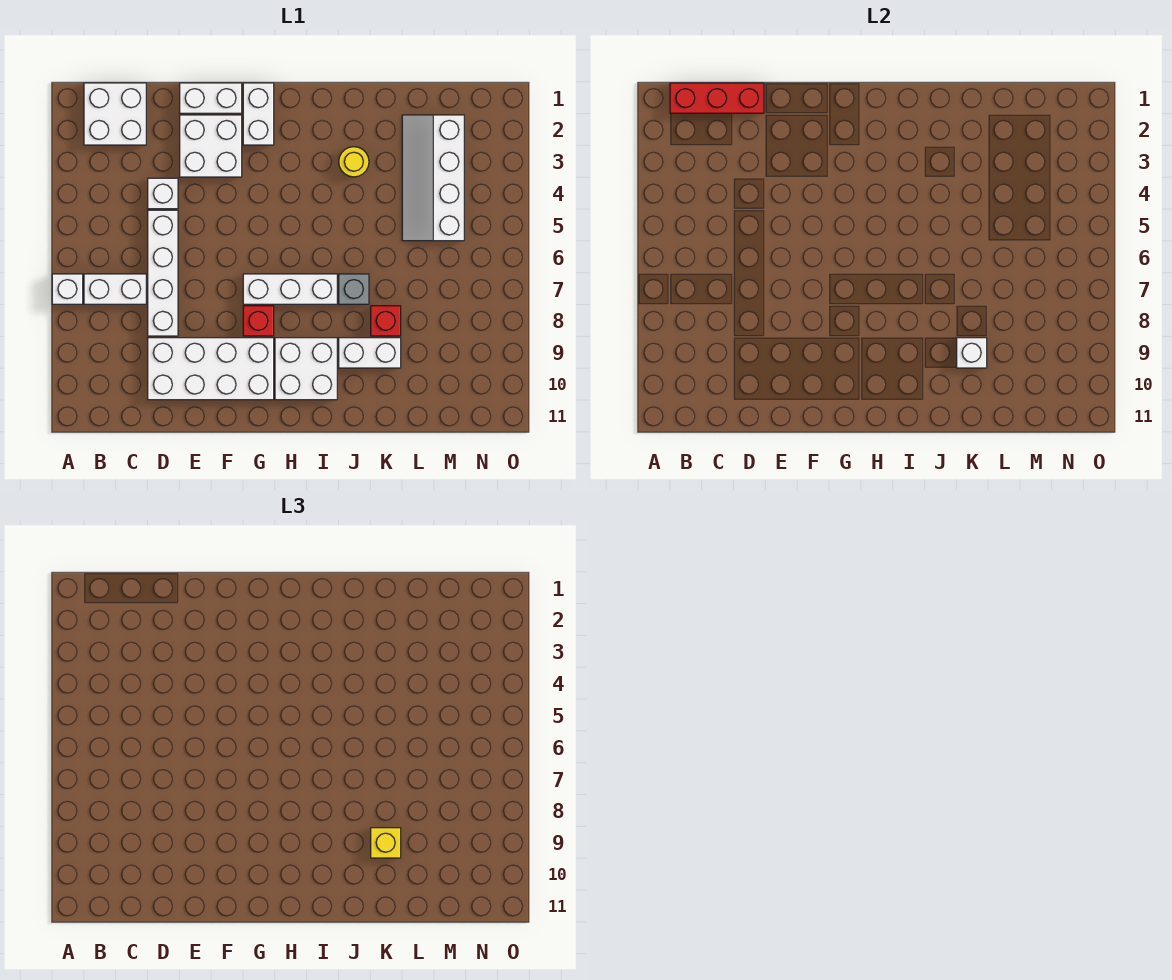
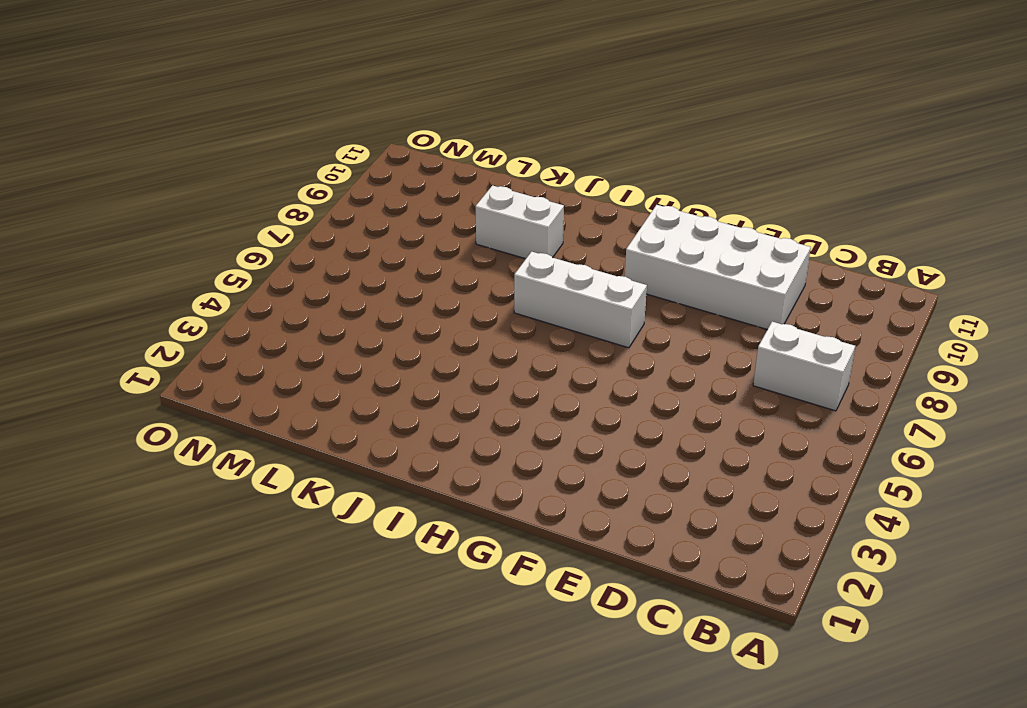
none -> white brick A7 level 1
none -> white brick B1:C2 level 1
none -> white brick D4 level 1

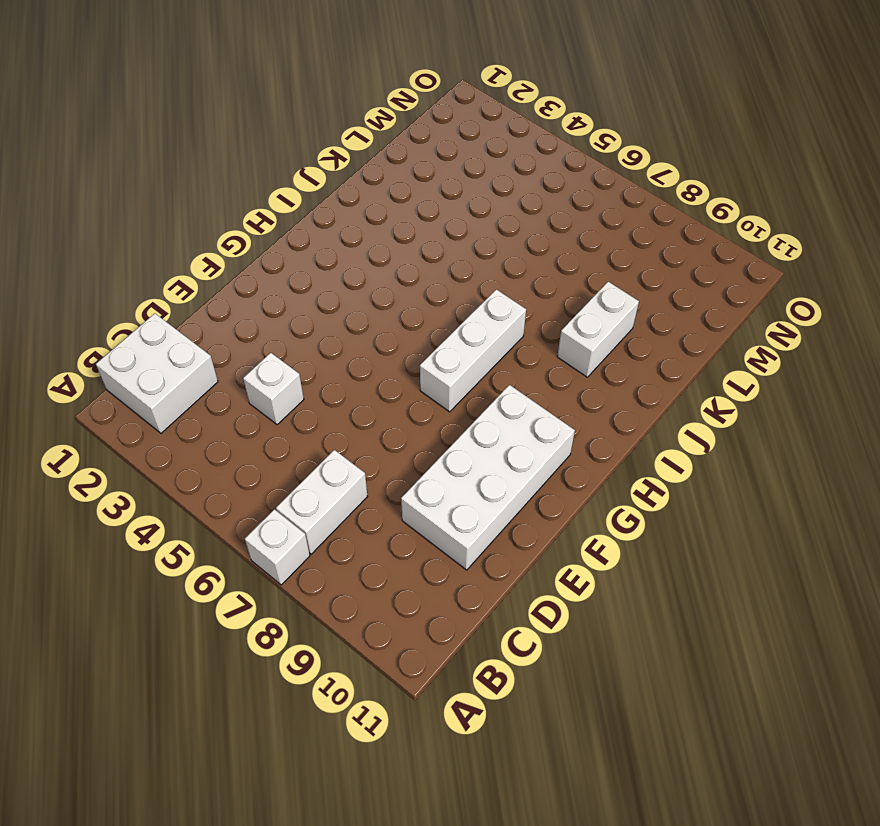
none -> white brick D5:D8 level 1
none -> white brick E1:F1 level 1
none -> white brick E2:F3 level 1

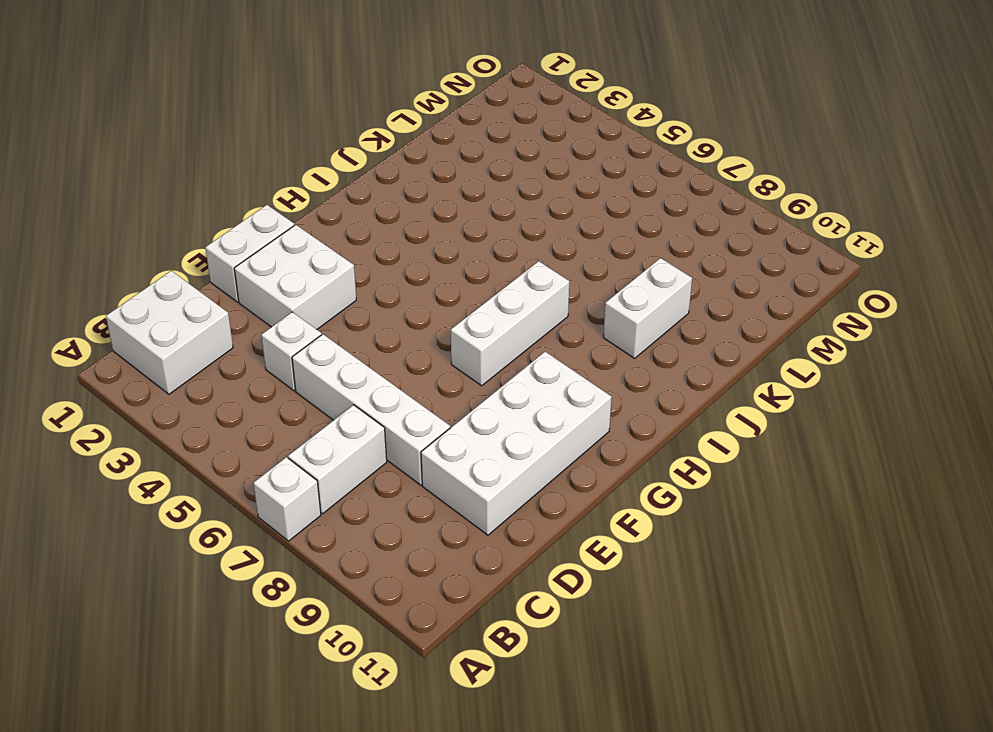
none -> white brick G1:G2 level 1
none -> red brick G8 level 1
none -> white brick H9:I10 level 1

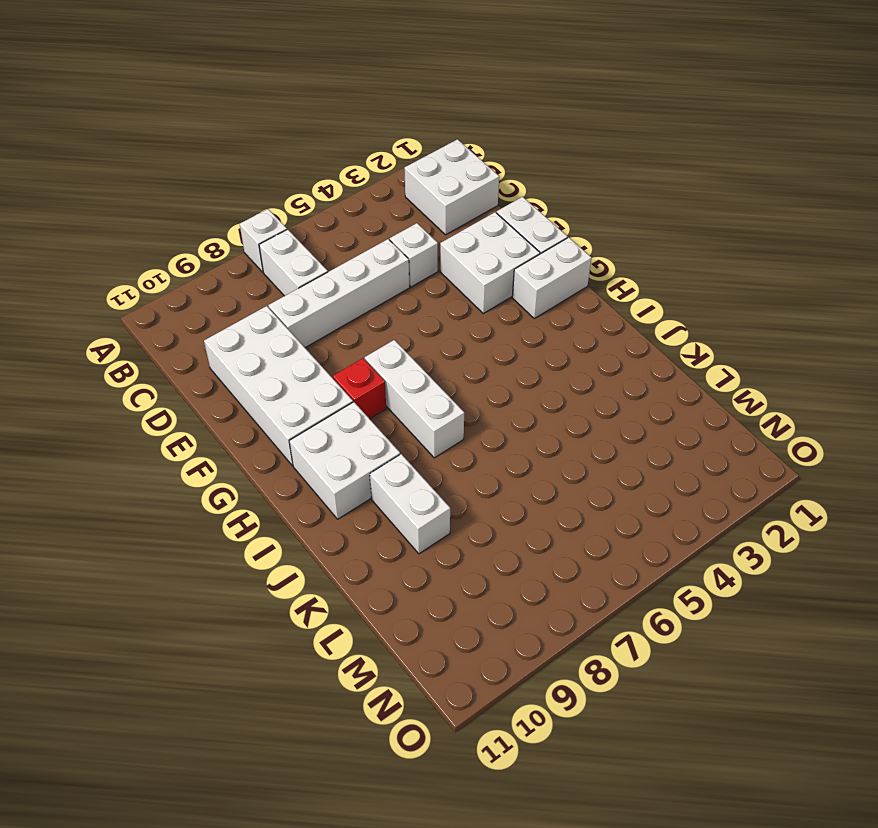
none -> yellow round brick J3 level 1
none -> grey brick J7 level 1
none -> red brick K8 level 1

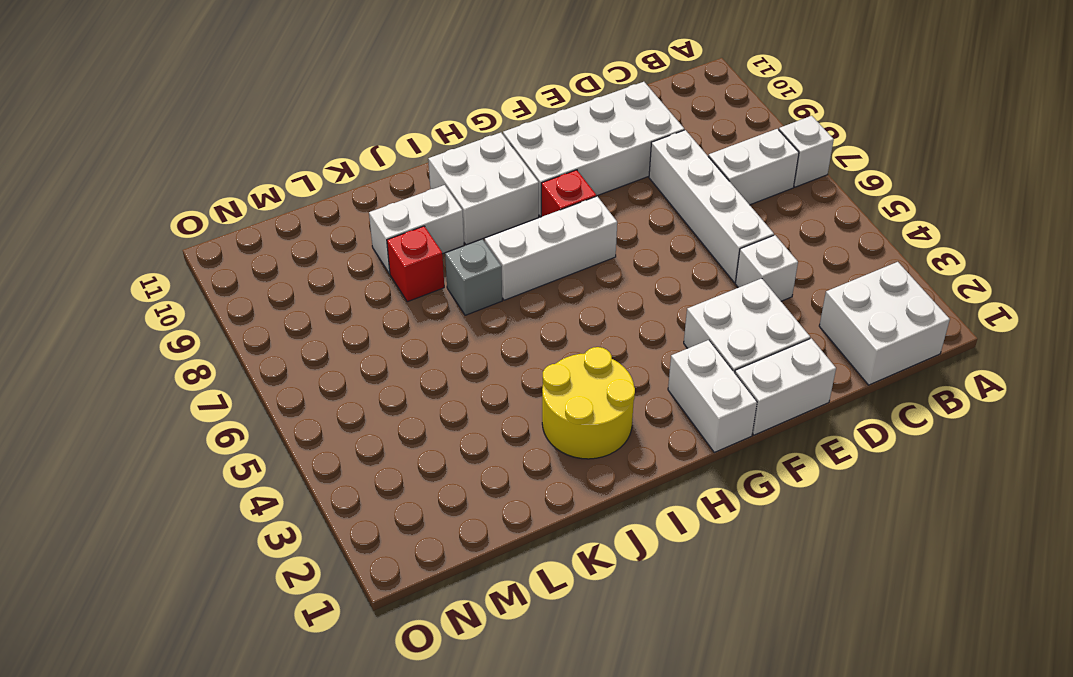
yellow round brick I2:J3 level 1 -> yellow round brick J3 level 1
none -> white slope L2:M5 level 1 top M
none -> red brick B1:D1 level 2
none -> white brick K9 level 2

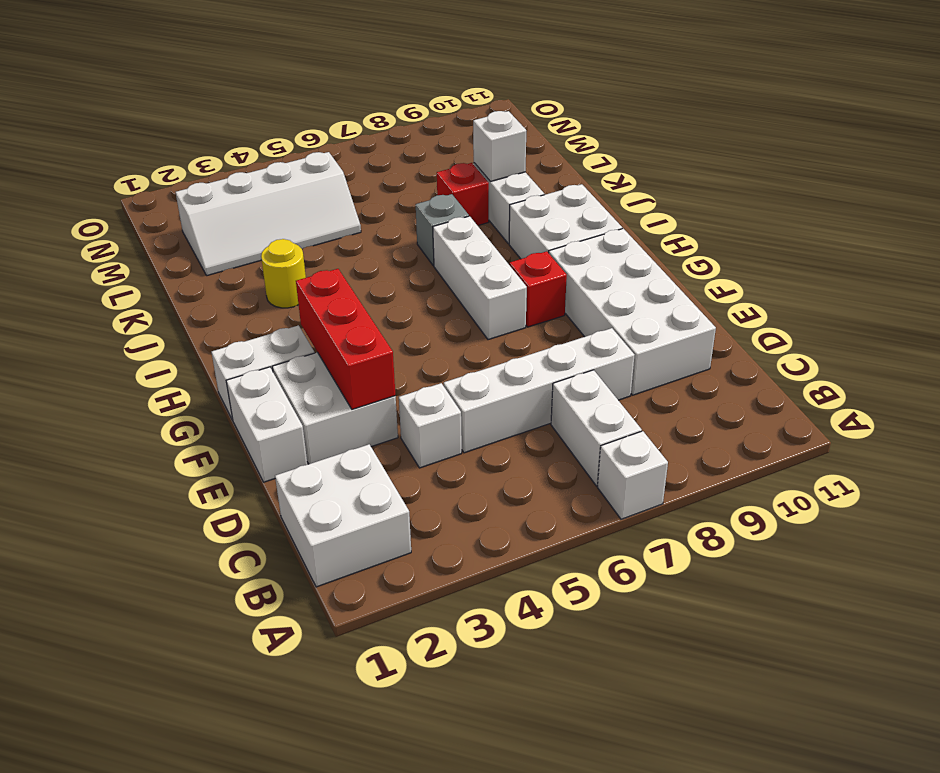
red brick E3:G3 level 2 -> red brick B1:D1 level 2
none -> yellow brick K9 level 3

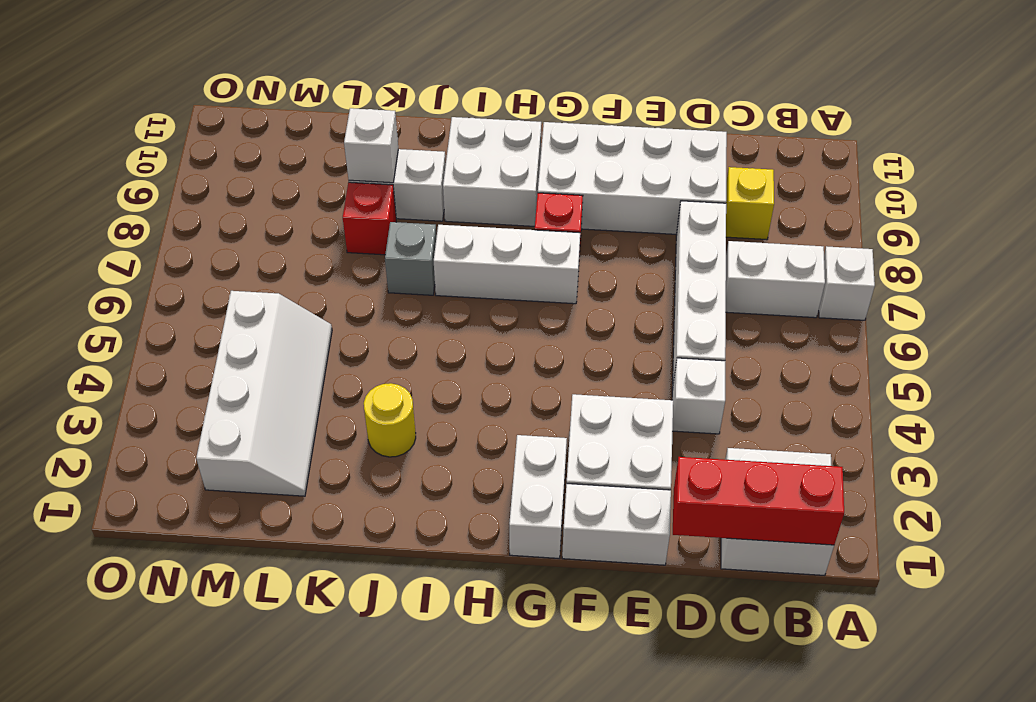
yellow brick C9 level 1 -> yellow brick K9 level 3

